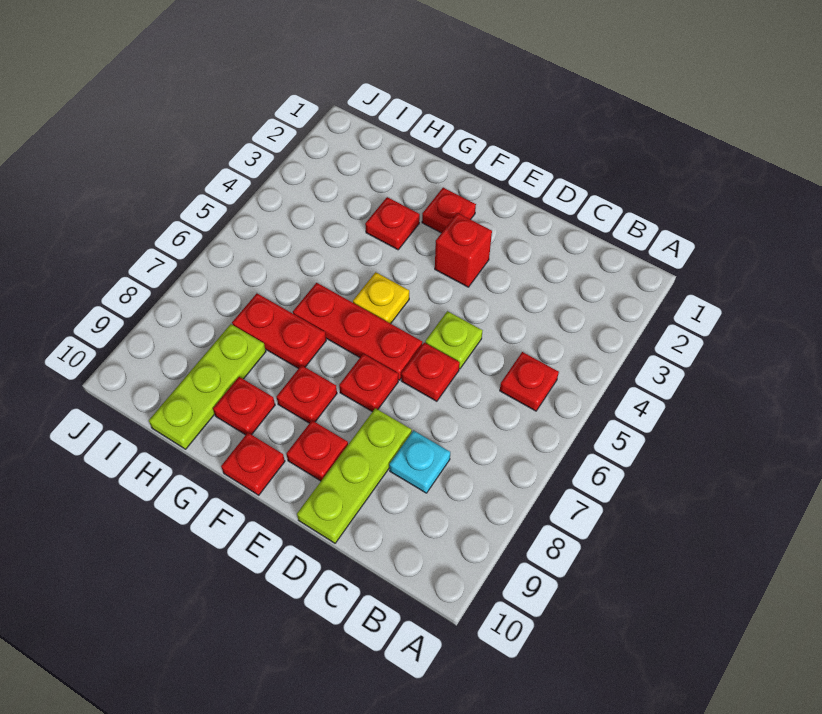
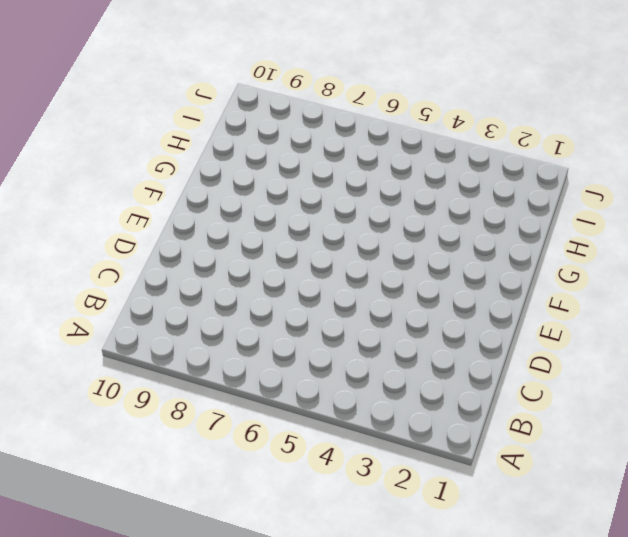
none -> red plate B5 level 1
none -> cyan plate C8 level 1
none -> lime plate D5 level 1

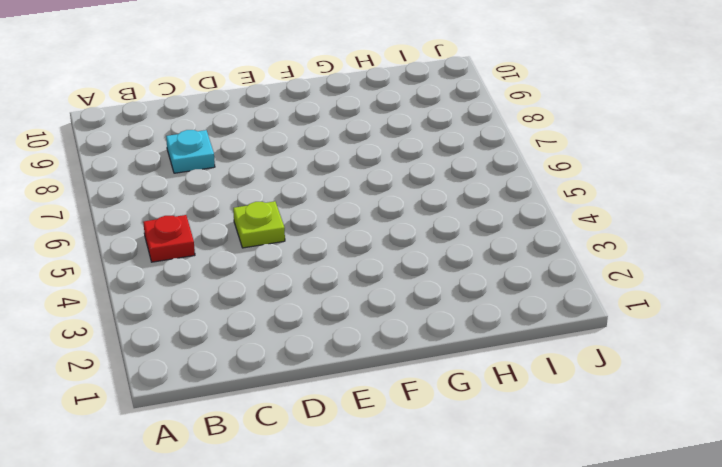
none -> red plate D6 level 1
none -> lime plate D8:D10 level 1
none -> red brick E3 level 1

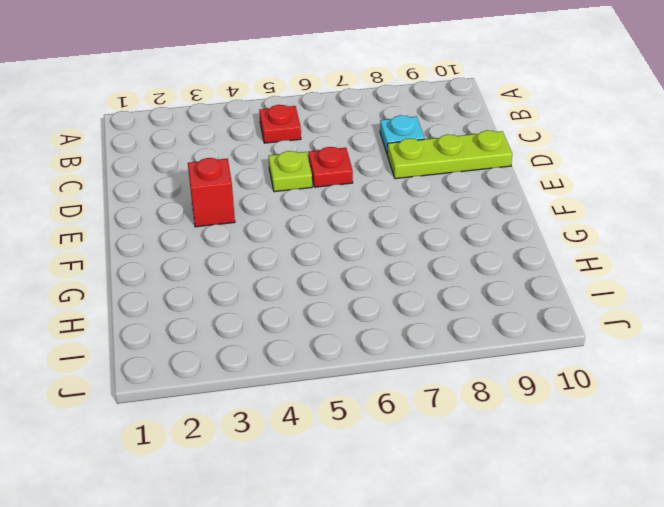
none -> red plate E6:G6 level 1
none -> red plate E7 level 1
none -> red plate E9 level 1

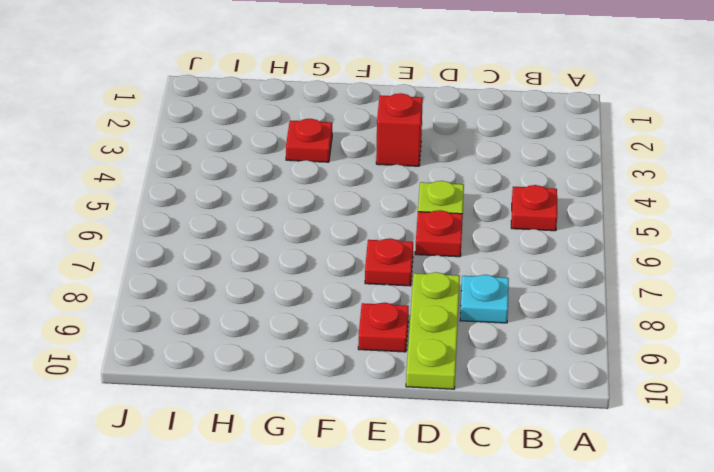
none -> red plate E6:G6 level 1
none -> red plate F2 level 1
none -> yellow plate F5 level 1

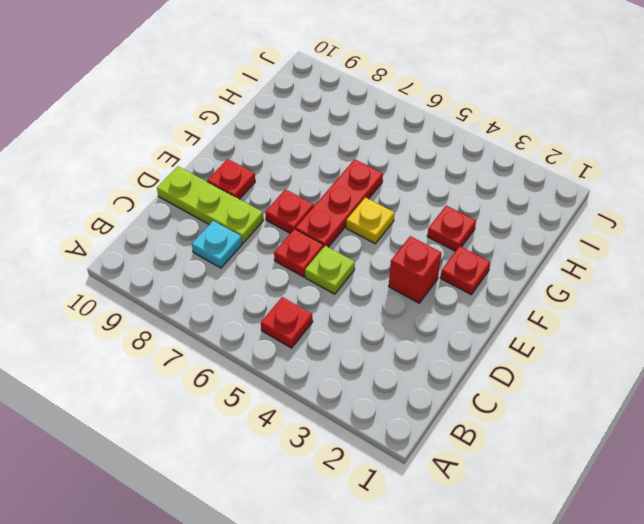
none -> red plate F8 level 1
none -> red plate F10 level 1
none -> red plate G7:H7 level 1

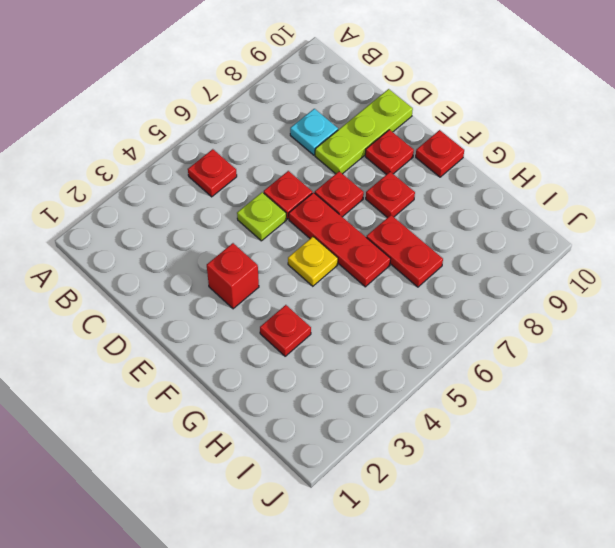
none -> red plate F2 level 1
none -> red plate G9 level 1
none -> lime plate H8:H10 level 1

